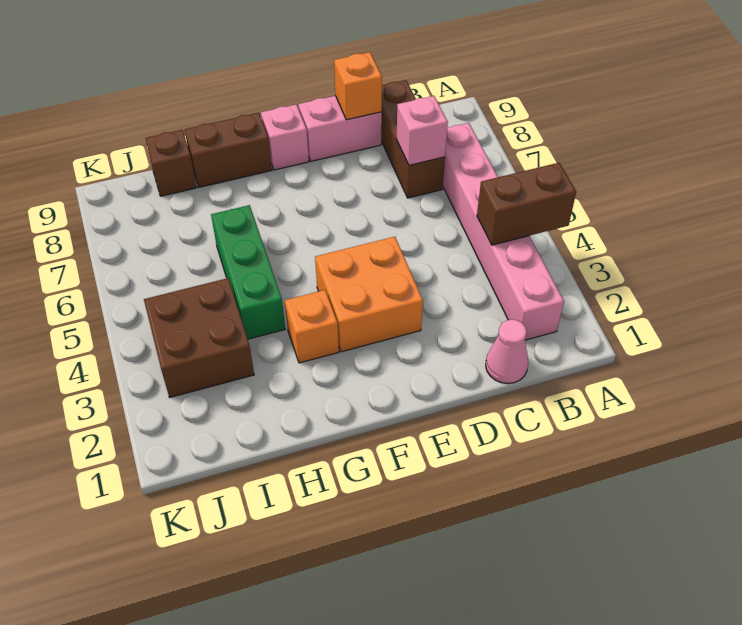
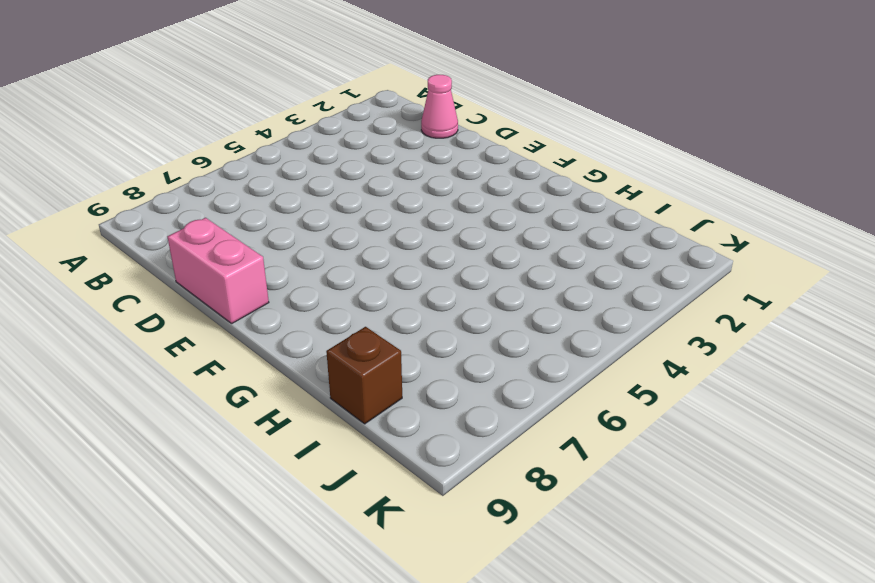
none -> pink brick B2:B7 level 1
none -> brown brick C7:C9 level 1
none -> orange brick E3:F4 level 1

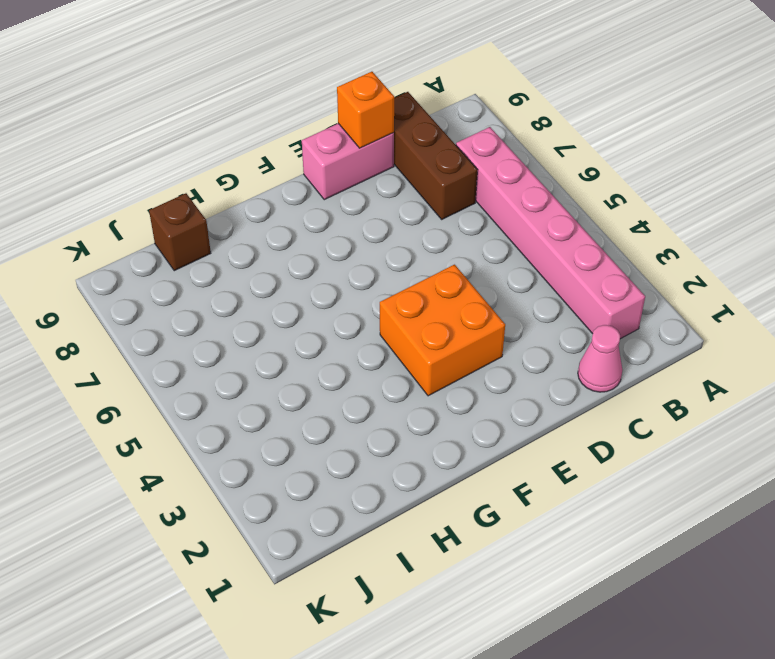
none -> pink brick F9 level 1
none -> orange brick G3 level 1
none -> brown brick G9:H9 level 1

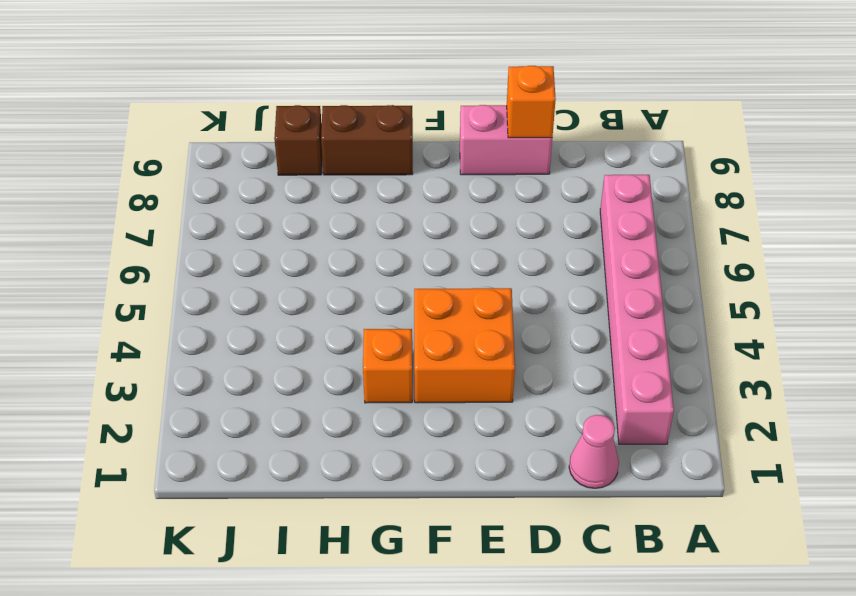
none -> brown brick C7:C9 level 1
none -> pink brick F9 level 1
none -> green brick H4:H6 level 1

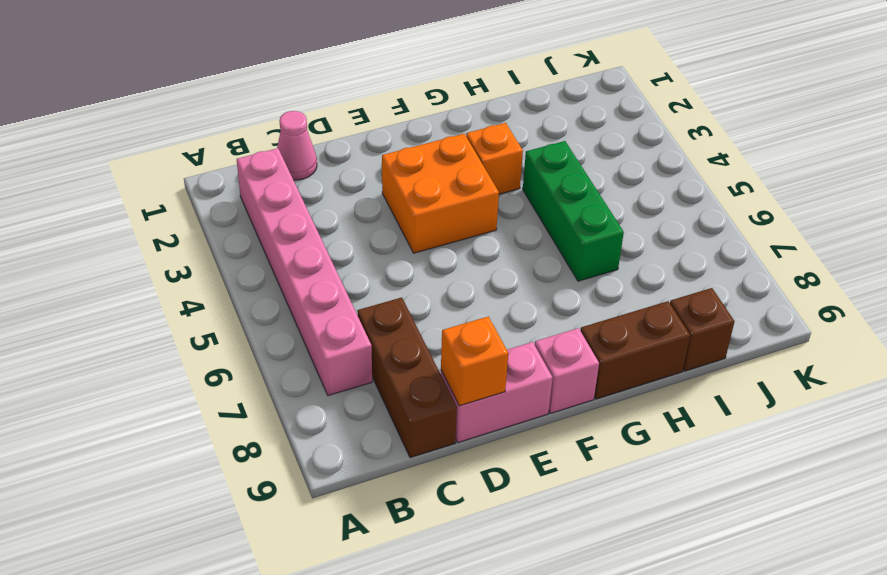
none -> brown brick I3:J4 level 1
none -> brown brick A4:B4 level 2
none -> pink brick C7 level 2

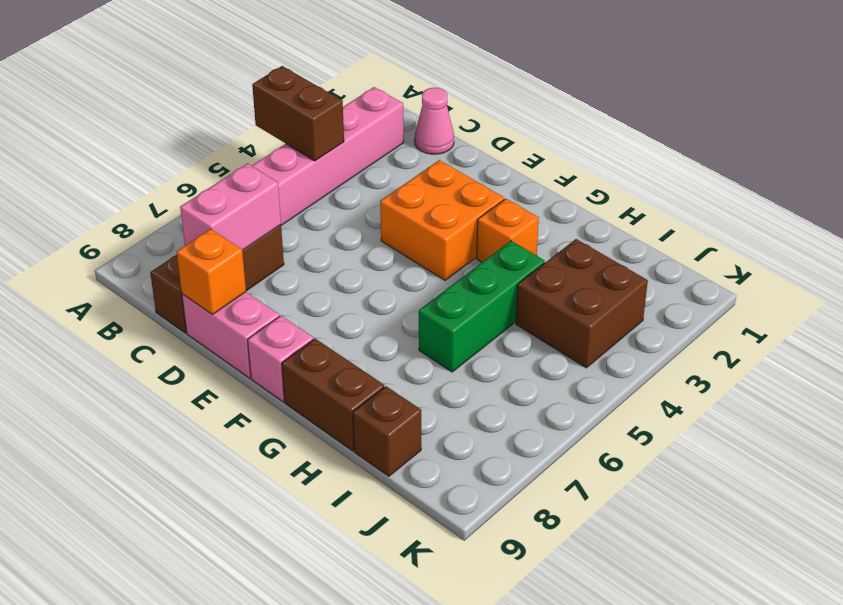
pink brick C7:C8 level 2 -> pink brick C7 level 2

